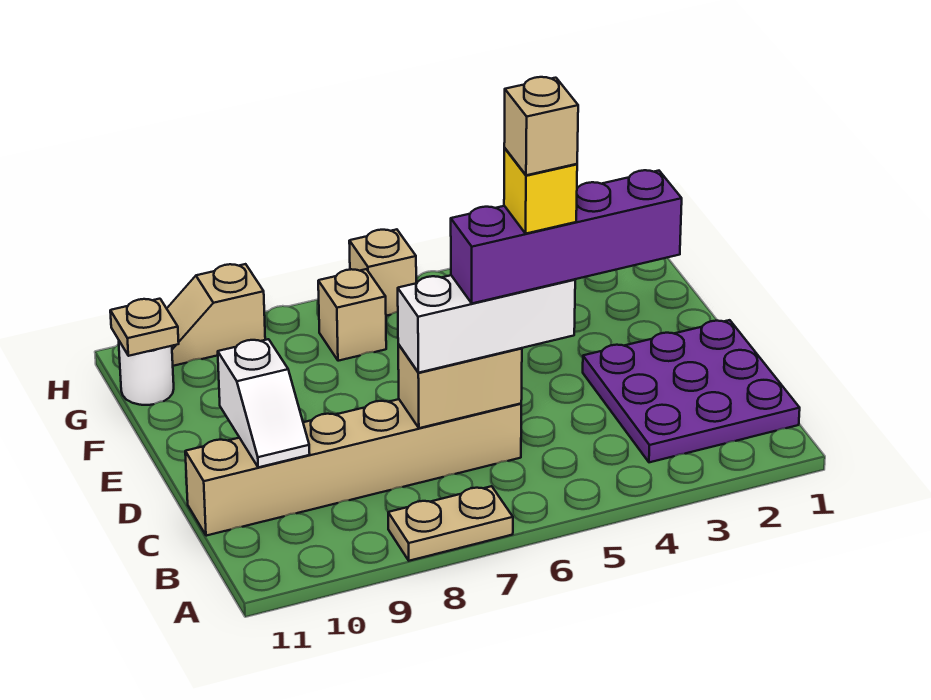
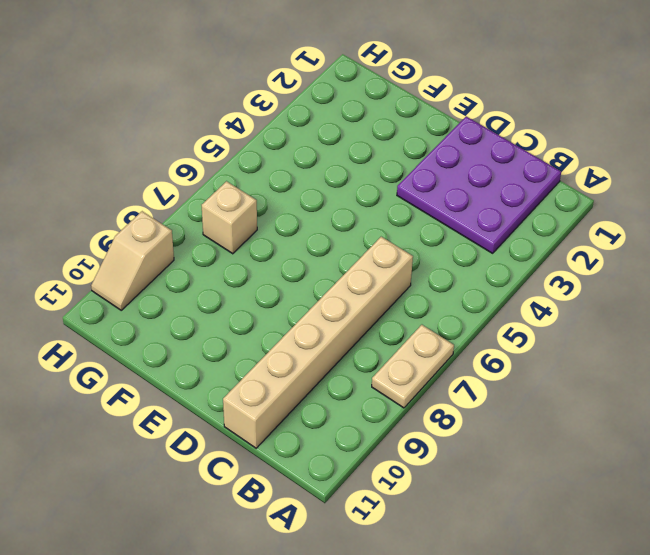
none -> white round brick G11 level 1
none -> tan brick H6 level 1
none -> tan brick C6:C7 level 2

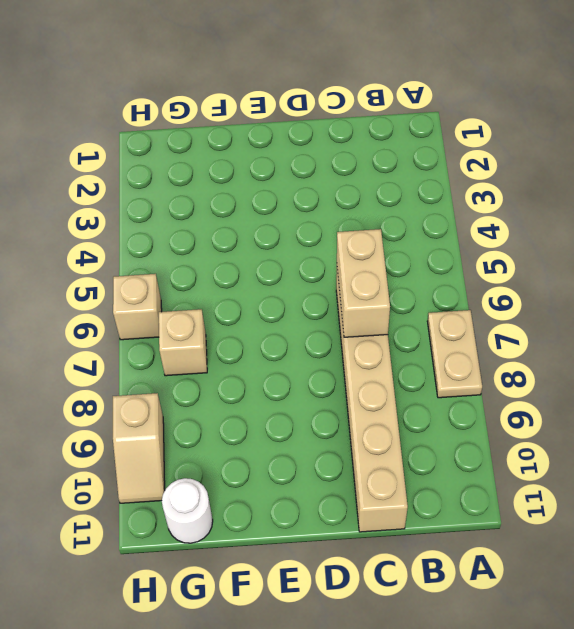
none -> purple plate B1:D3 level 1
none -> white slope C10:D10 level 2 top D
none -> tan plate G11 level 2

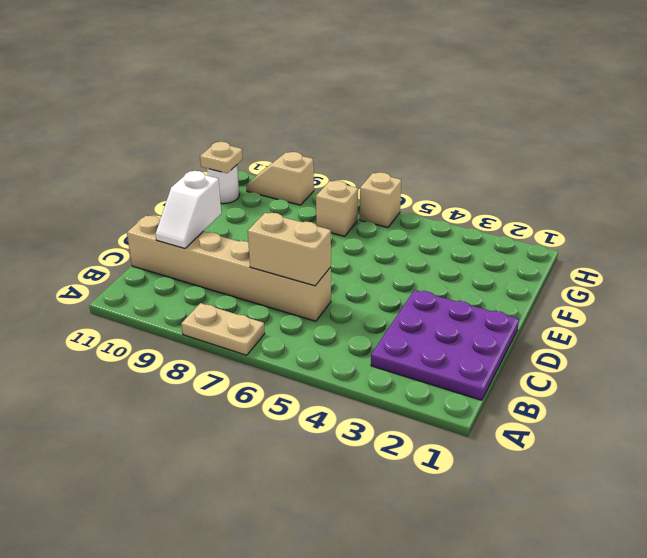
none -> white brick C5:C7 level 3
none -> purple brick C3:C6 level 4
none -> yellow brick C5 level 5

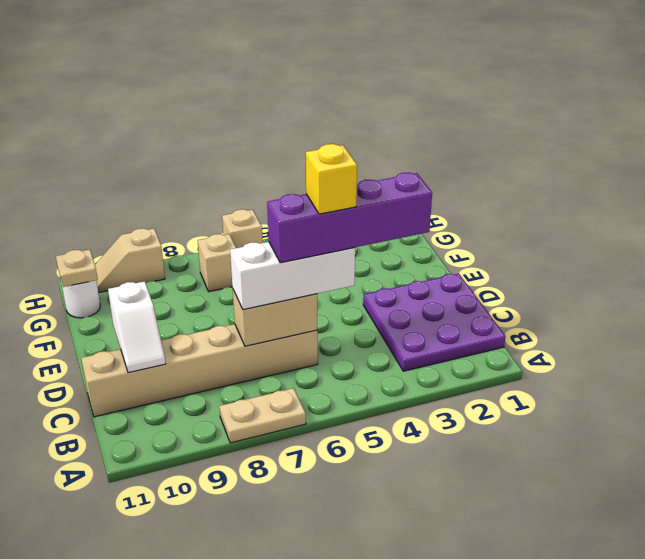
none -> tan brick C5 level 6

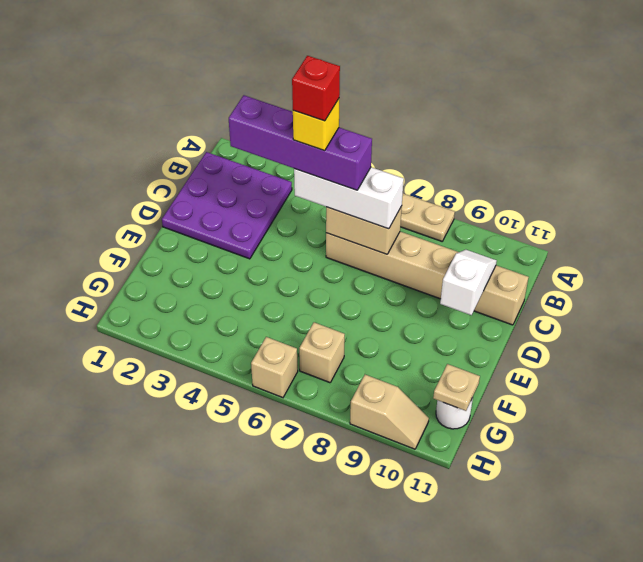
red brick C5 level 6 -> tan brick C5 level 6

